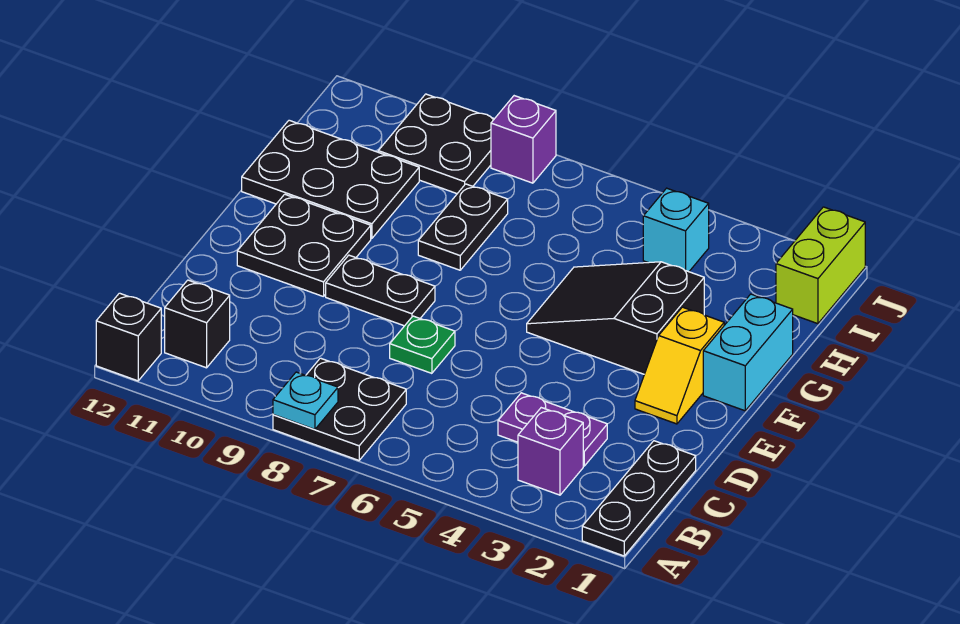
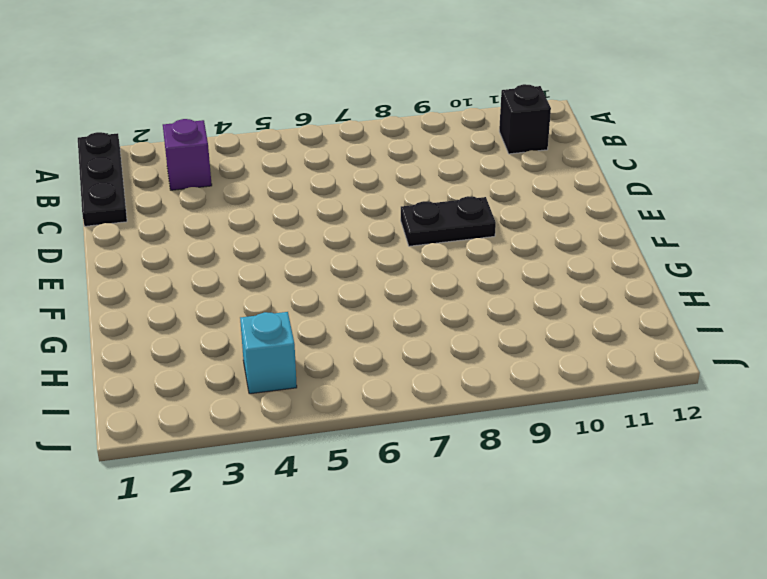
none -> black plate A7:B8 level 1
none -> black brick A12 level 1
none -> purple plate C3:C4 level 1

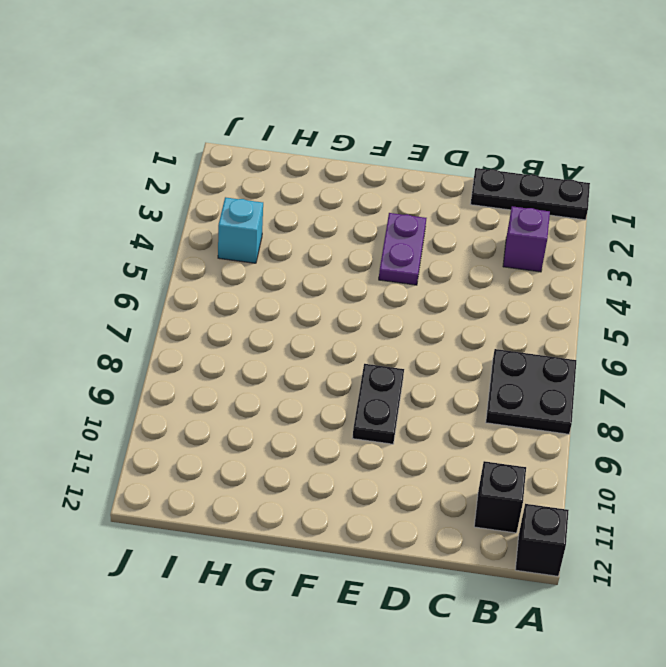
purple plate E3:E4 level 1 -> purple plate C3:C4 level 1
none -> green plate D7 level 1
none -> yellow slope E2:F2 level 1 top F
none -> black plate E10:F11 level 1

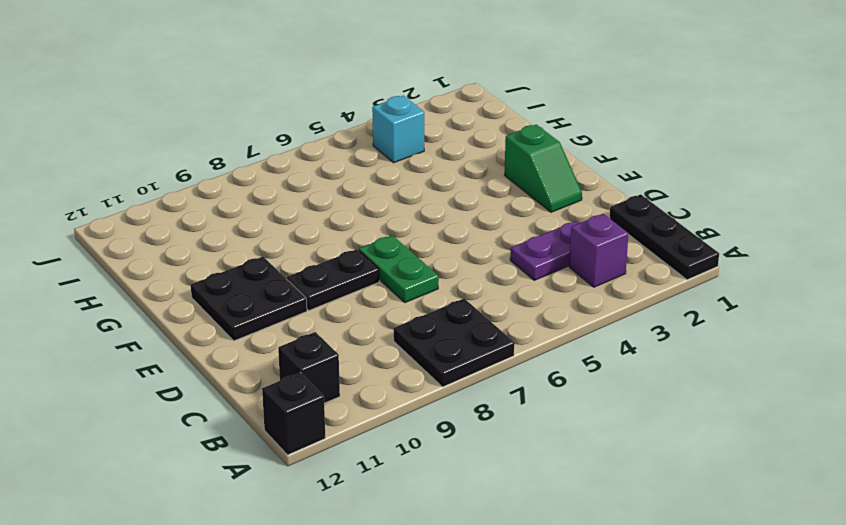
green plate D7:E7 level 1 -> green plate D7 level 1
green slope E2:F2 level 1 top F -> yellow slope E2:F2 level 1 top F
none -> cyan brick F1:G1 level 1
none -> black slope F3:G5 level 1 top 3
none -> black plate G8:H8 level 1

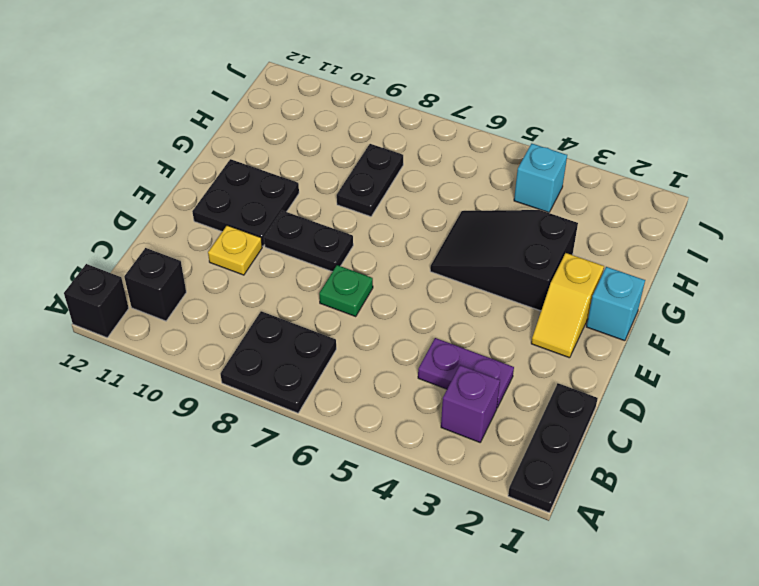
yellow plate D10 level 1 -> none
cyan brick F1 level 1 -> cyan brick F1:G1 level 1
none -> black plate G10:H12 level 1
none -> lime brick I1:J1 level 1
none -> black plate I9:J10 level 1

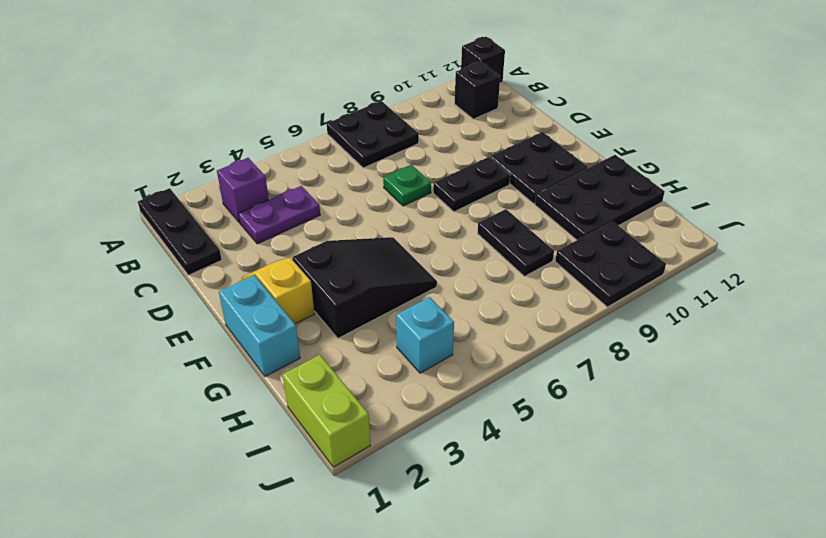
none -> purple brick J8 level 1
none -> cyan plate A8 level 2

